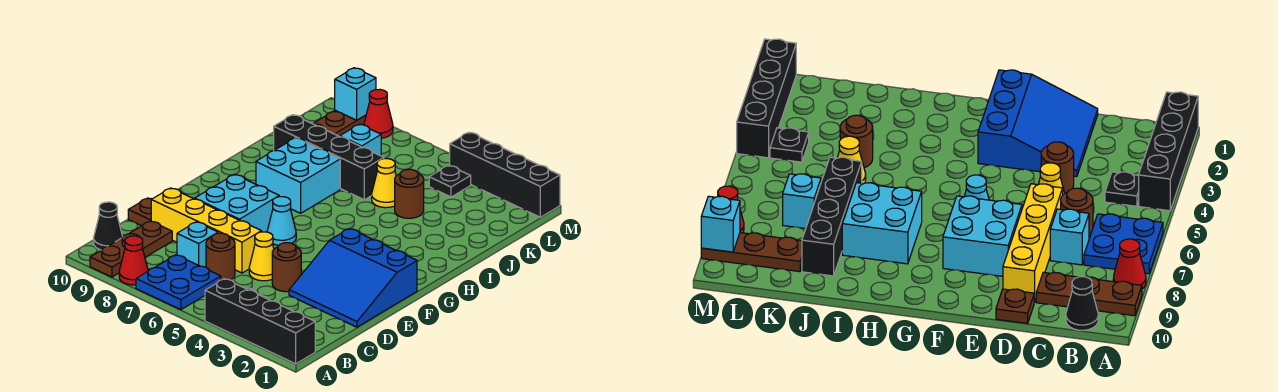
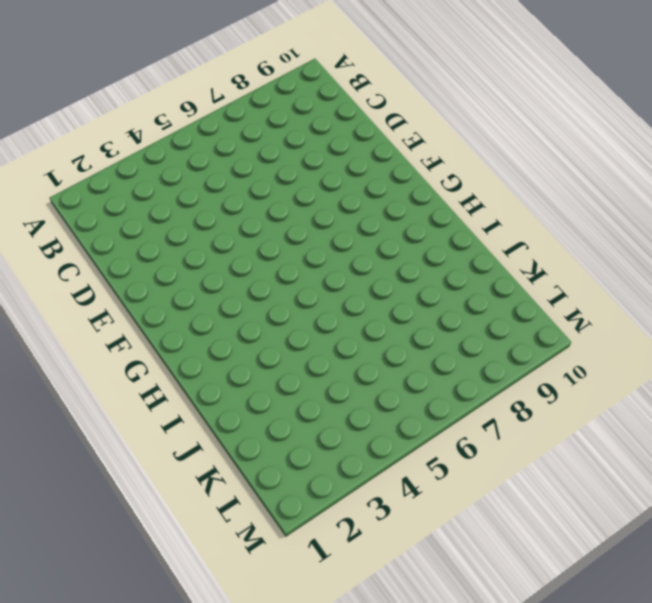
none -> black brick A1:A4 level 1
none -> blue plate A6:B7 level 1
none -> red cone A8 level 1

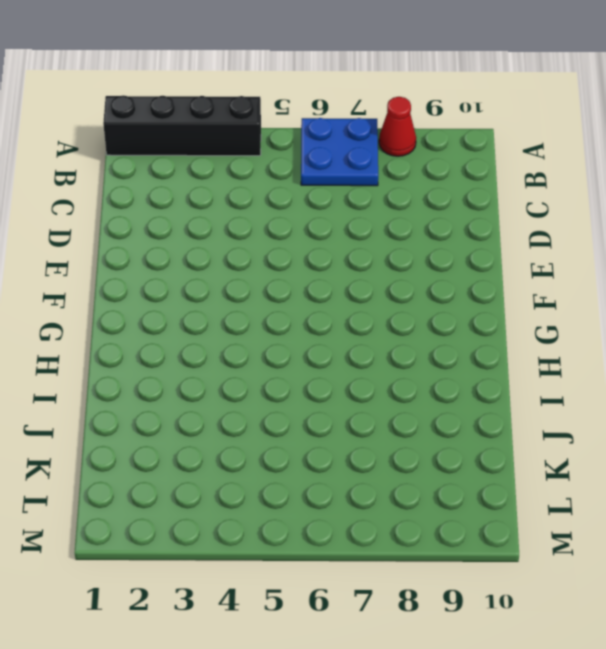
none -> brown plate A9:C9 level 1
none -> black plate B4 level 1
none -> black cone B10 level 1

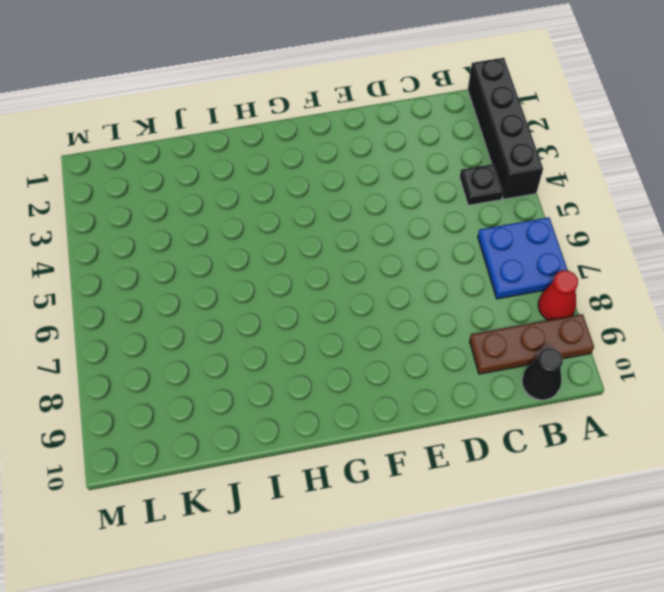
none -> brown round brick C6 level 1
none -> cyan brick C7 level 1
none -> blue slope D1:F3 level 1 top F

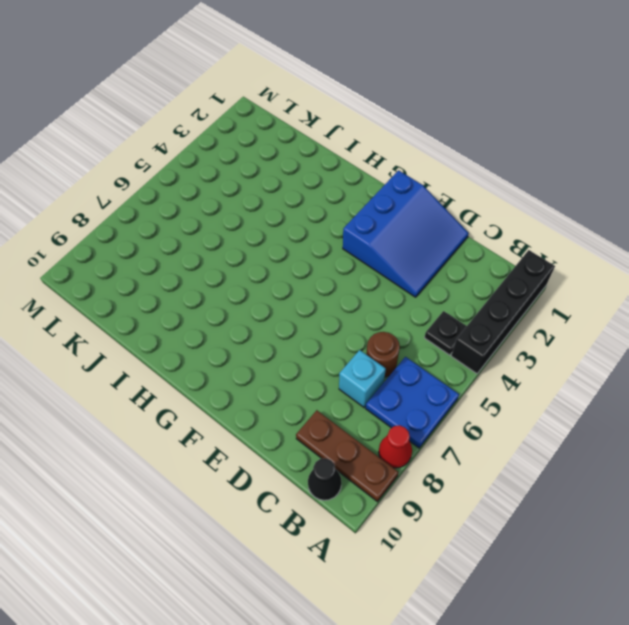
none -> brown round brick D4 level 1
none -> yellow cone D5 level 1
none -> yellow brick D6:D9 level 1

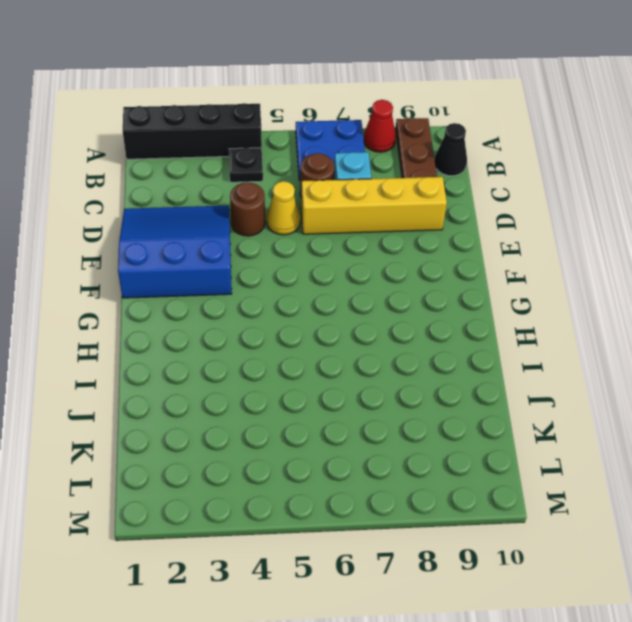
none -> brown plate D10 level 1
none -> cyan brick E7:F8 level 1
none -> cyan cone F6 level 1

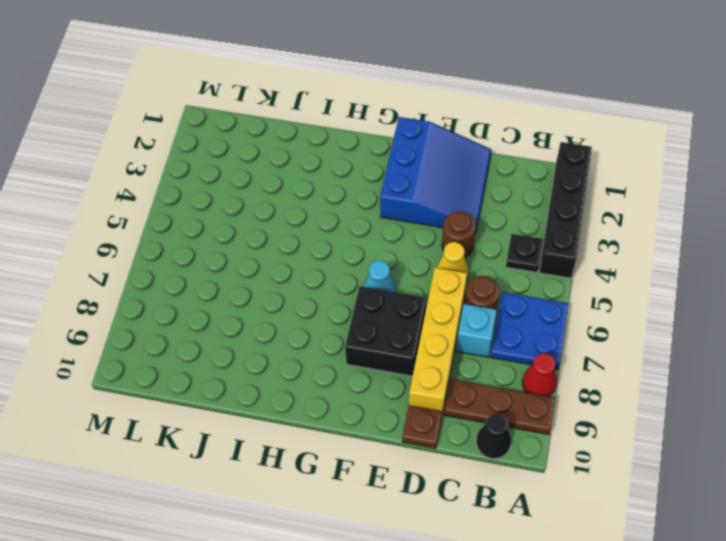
black brick E7:F8 level 1 -> cyan brick E7:F8 level 1
none -> cyan brick H7:I8 level 1
none -> brown round brick J4 level 1
none -> yellow cone J5 level 1

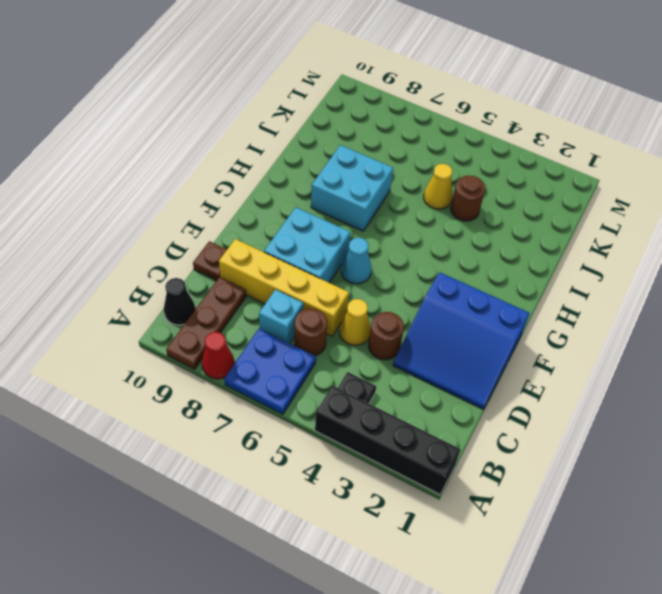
none -> black brick J6:J9 level 1
none -> cyan brick K7 level 1
none -> brown plate K9:M9 level 1

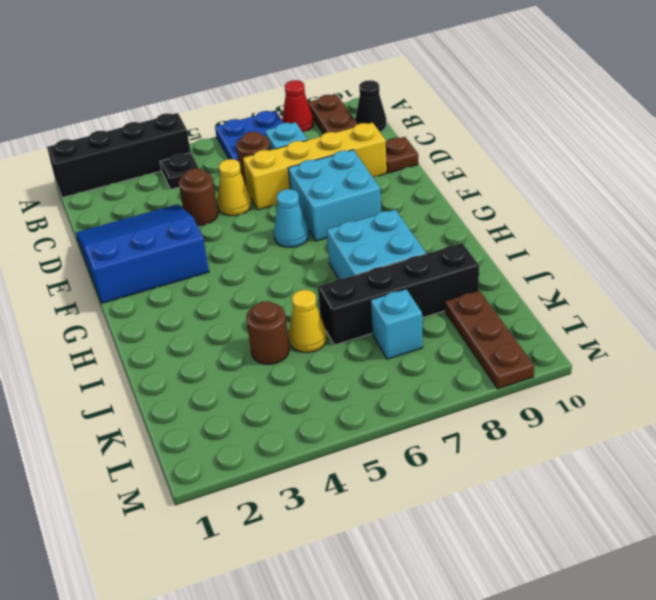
none -> black plate L4 level 1
none -> black brick M1:M4 level 1
none -> red cone M8 level 1

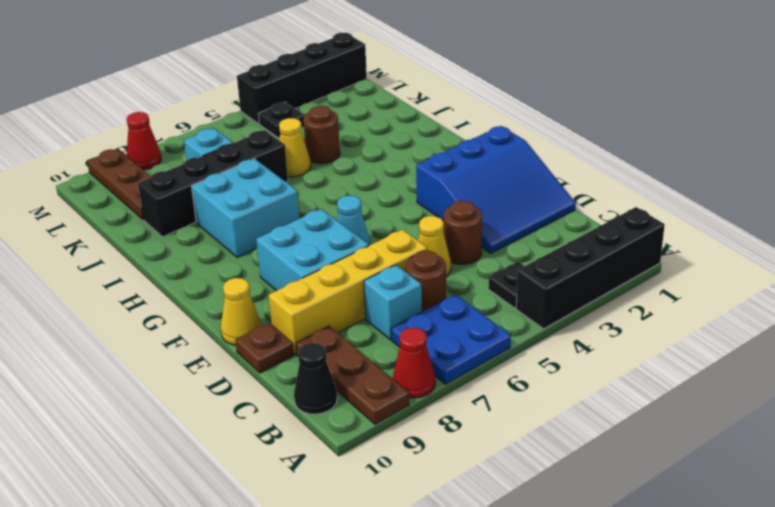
yellow cone E10 level 1 -> none
none -> cyan brick M9 level 2

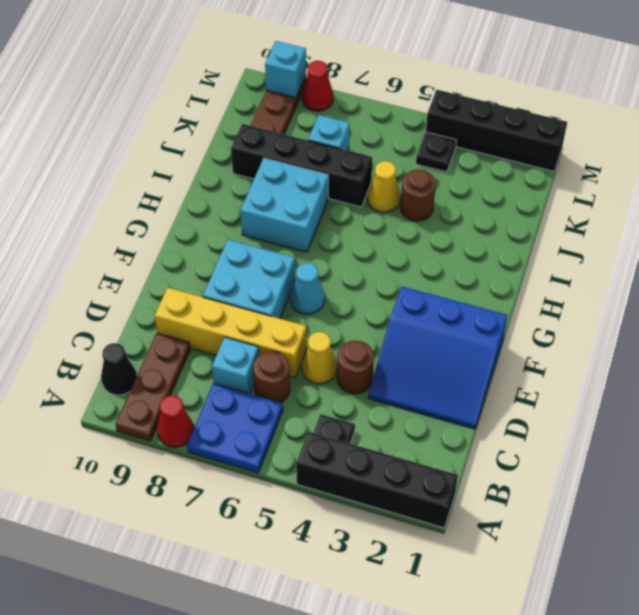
none -> brown plate D10 level 1

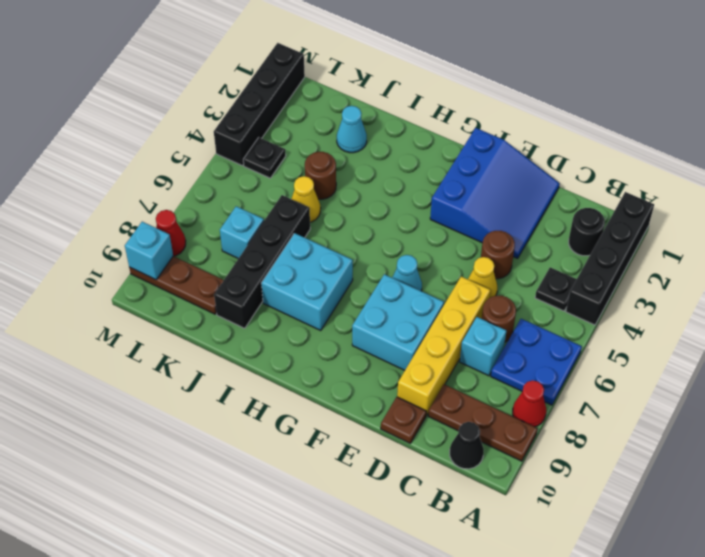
black round brick B2 level 1 -> none
cyan cone J2 level 1 -> none

